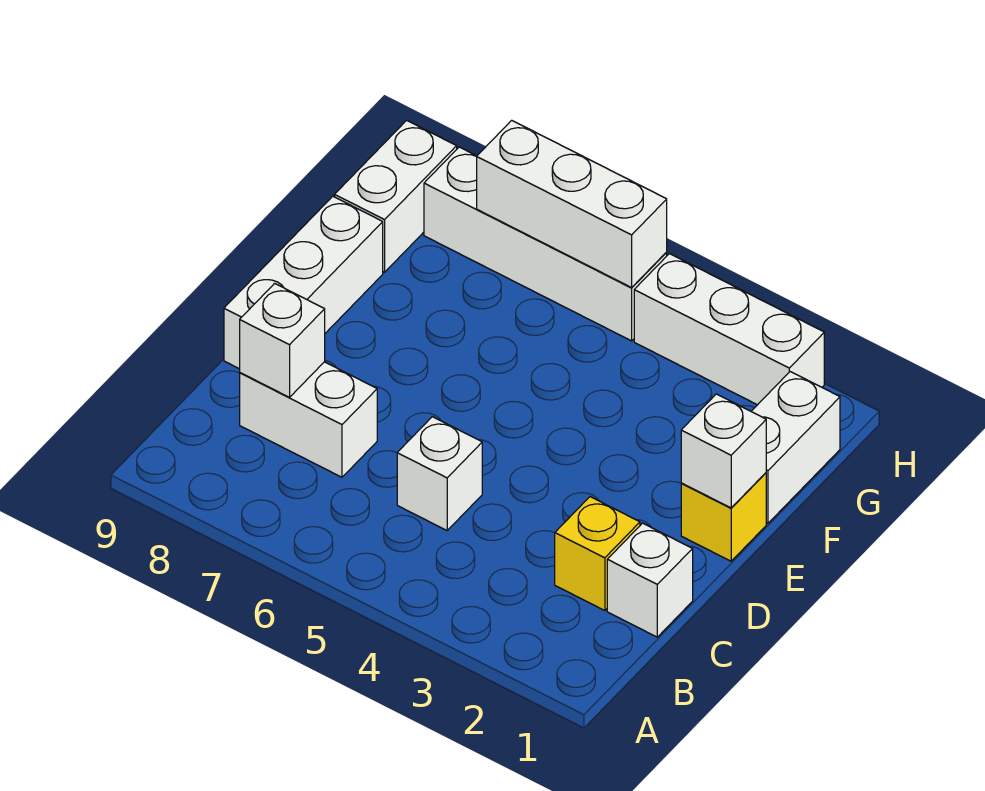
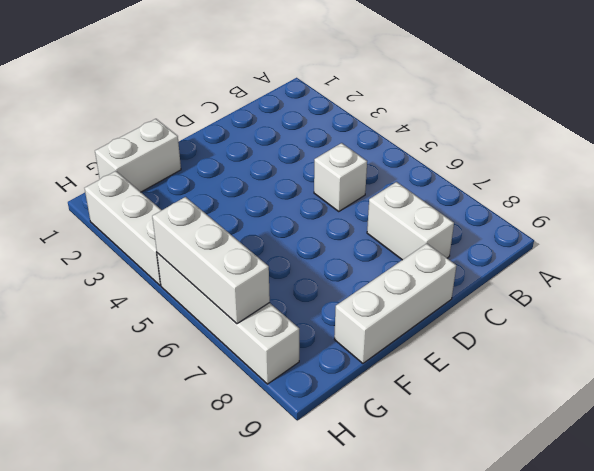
none -> white brick C1 level 1
none -> yellow brick C2 level 1
none -> yellow brick E1 level 1

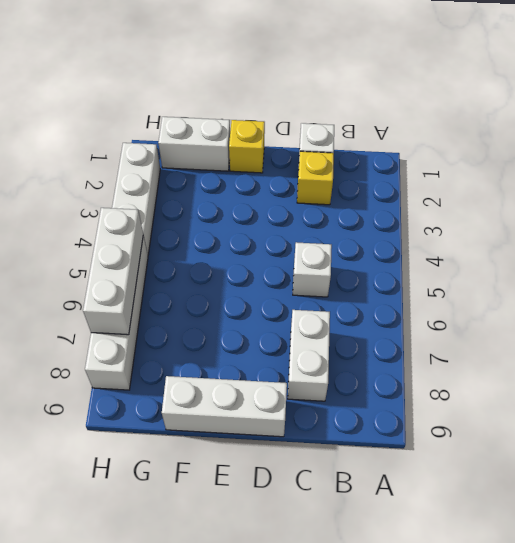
none -> white brick G9:H9 level 1
none -> white brick C8 level 2
none -> white brick E1 level 2

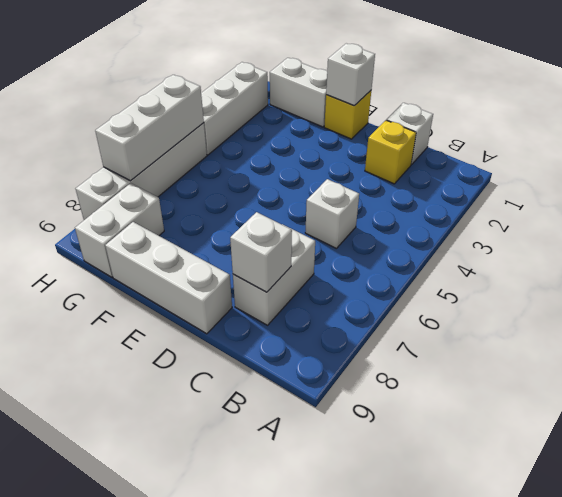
white brick G8:G9 level 1 -> white brick G9:H9 level 1

